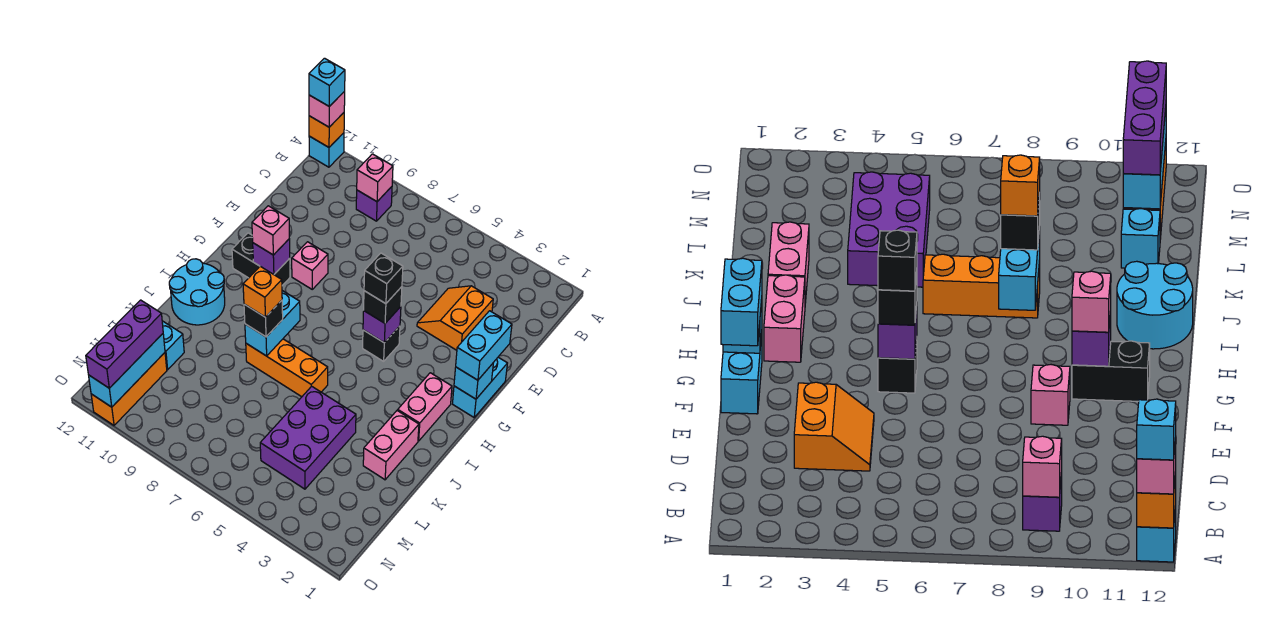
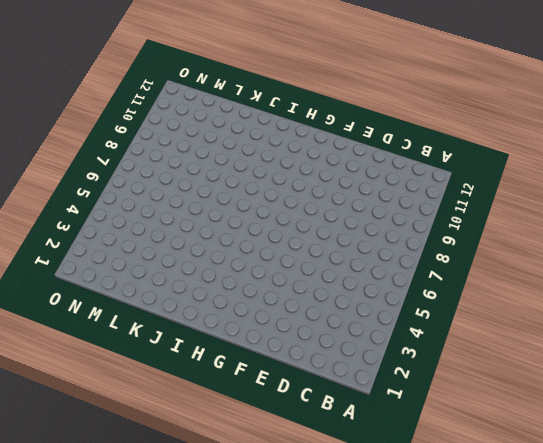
none -> cyan brick A12 level 1
none -> purple brick B9 level 1
none -> orange slope D3:E4 level 1 top 3
none -> cyan brick F1:G1 level 1

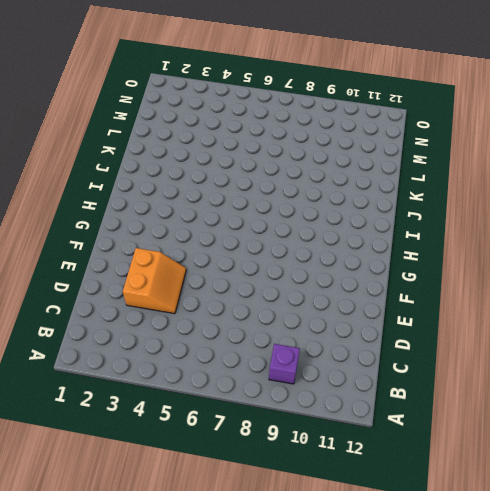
none -> cyan brick A12 level 1
none -> cyan brick F1:G1 level 1
none -> pink brick F9 level 1
none -> black brick G5 level 1

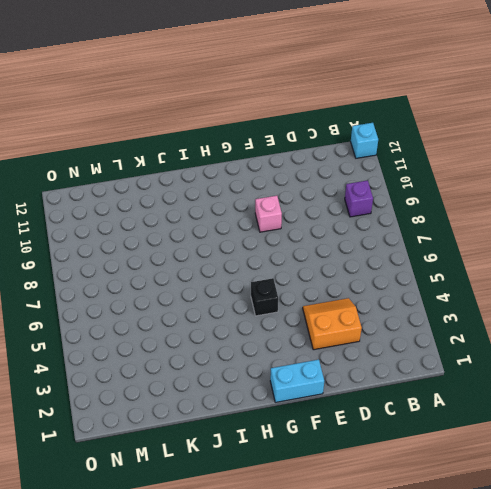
none -> black brick G10:G11 level 1
none -> pink brick H2:I2 level 1
none -> cyan round brick I11:J12 level 1
none -> pink brick J2:K2 level 1

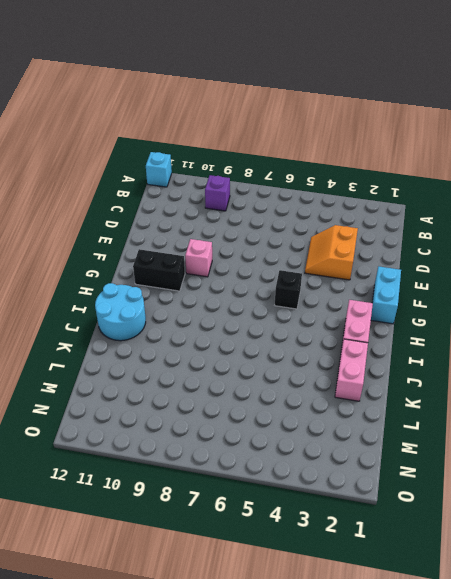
none -> orange brick J6:J8 level 1
none -> purple brick K4:M5 level 1
none -> cyan brick L11 level 1
none -> orange brick M11:O11 level 1

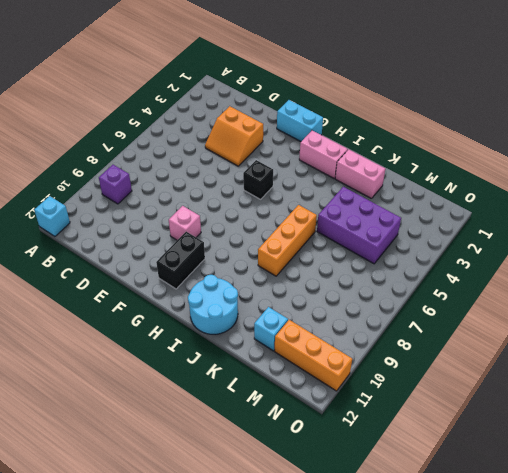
none -> orange brick A12 level 2
none -> pink brick B9 level 2
none -> cyan brick G1 level 2
none -> purple brick G5 level 2

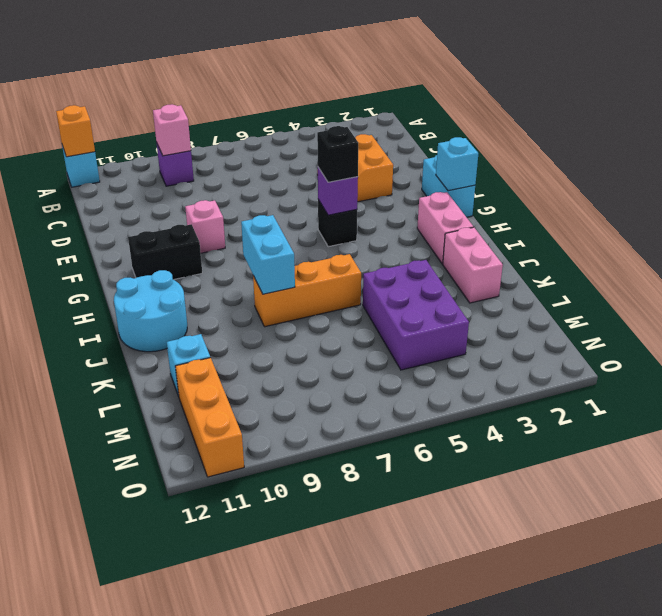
none -> purple brick G10 level 2
none -> cyan brick M11:O11 level 2
none -> pink brick A12 level 3
none -> cyan brick F1:G1 level 3

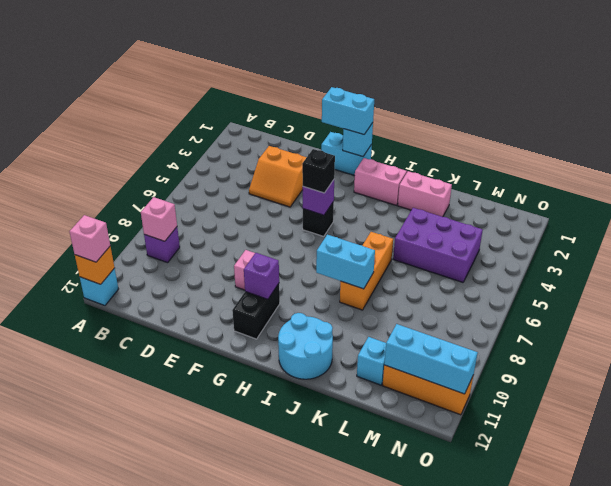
none -> pink brick G10 level 3
none -> black brick J8 level 3
none -> purple brick M11:O11 level 3
none -> cyan brick A12 level 4

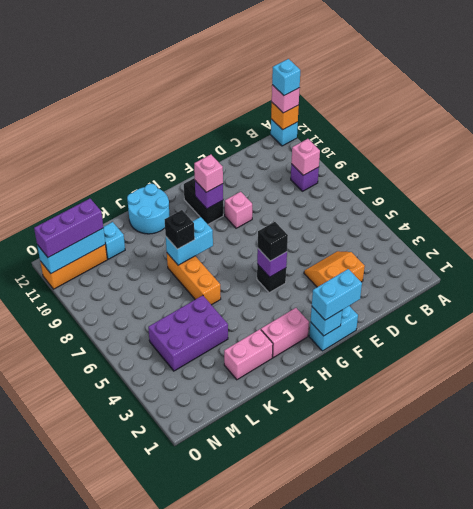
none -> black brick G5 level 4
none -> orange brick J8 level 4

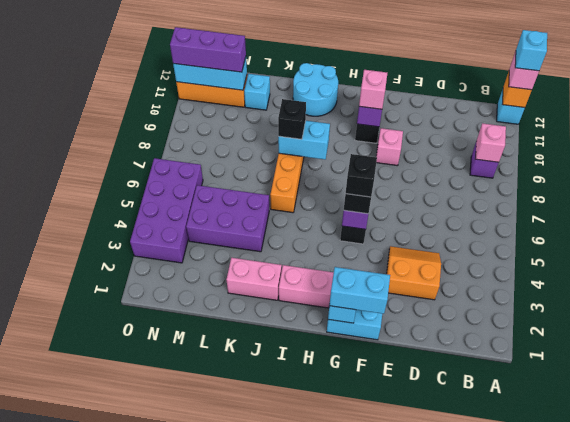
purple brick N3:O6 level 1 -> none
none -> orange brick J8 level 4

